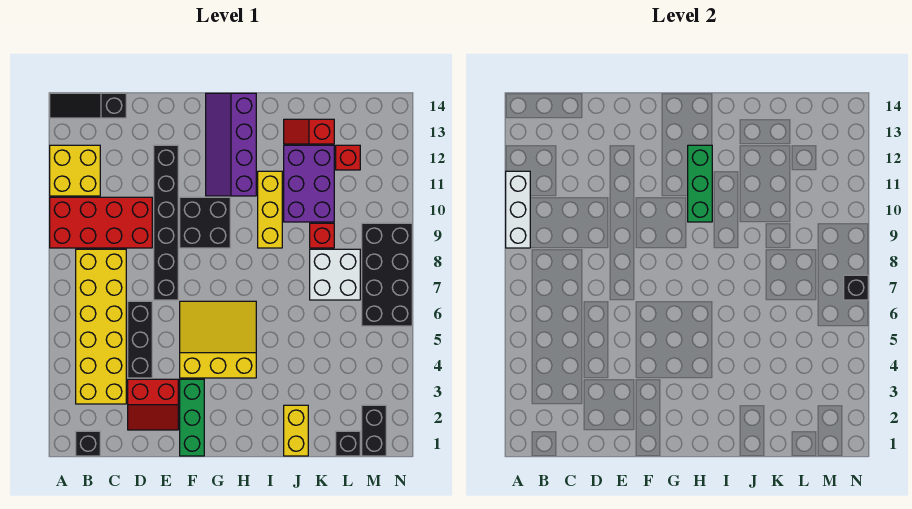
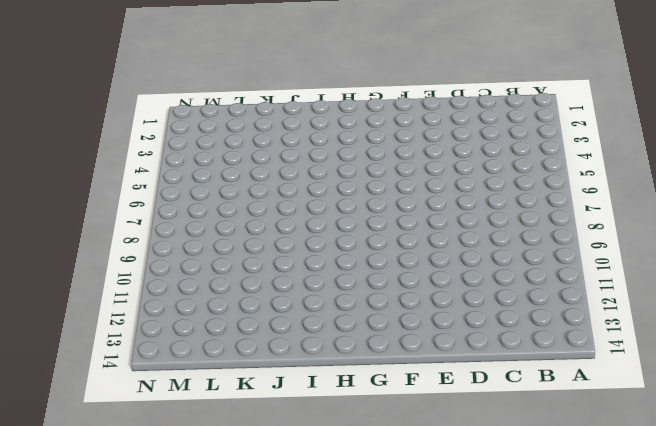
none -> red brick A9:D10 level 1
none -> yellow brick A11:B12 level 1
none -> black slope A14:C14 level 1 top C

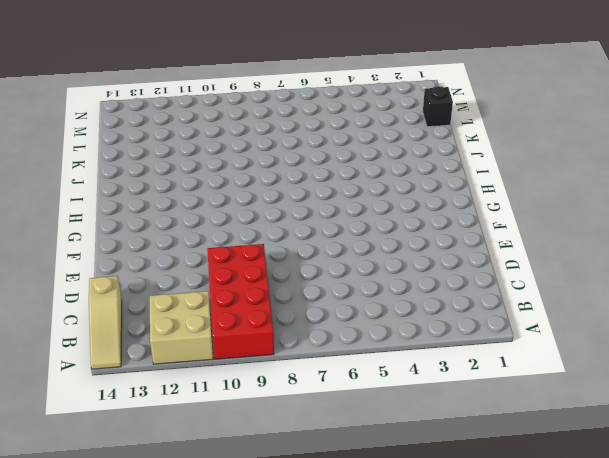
tan brick A11:B12 level 1 -> yellow brick A11:B12 level 1
tan slope A14:C14 level 1 top C -> black slope A14:C14 level 1 top C
none -> black brick B1 level 1
none -> yellow brick B3:C8 level 1
none -> red slope D2:E3 level 1 top 3

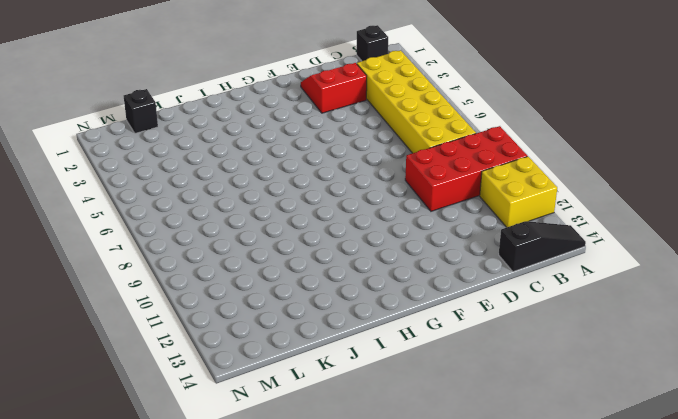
none -> black brick D4:D6 level 1
none -> black brick E7:E12 level 1
none -> green brick F1:F3 level 1

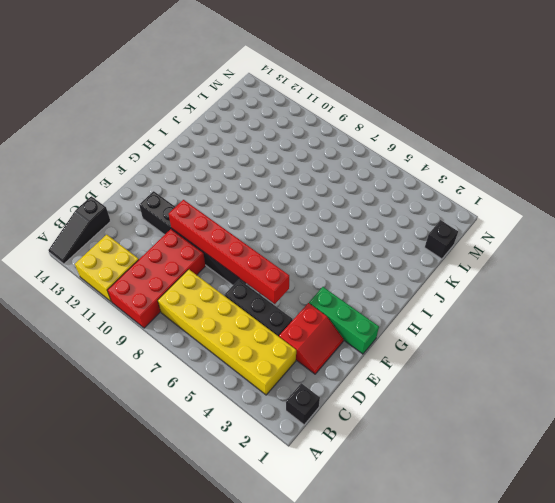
red brick E5:E10 level 2 -> none
none -> yellow slope F4:H6 level 1 top 4
none -> black brick F9:G10 level 1
none -> purple slope G11:H14 level 1 top H

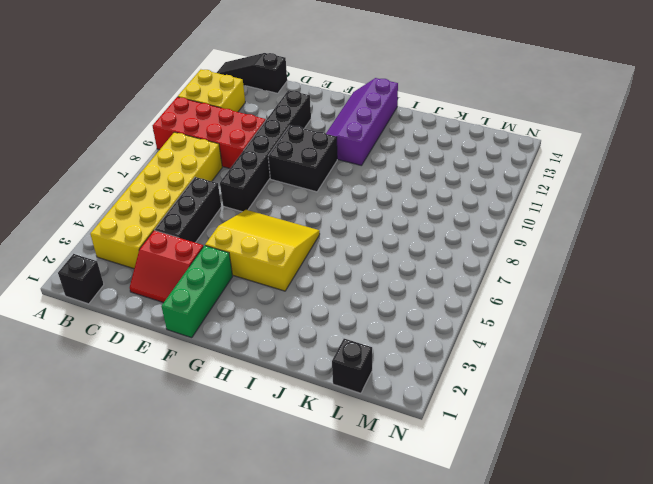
none -> yellow brick I9:I11 level 1
none -> yellow brick J1:J2 level 1
none -> purple brick J10:K12 level 1

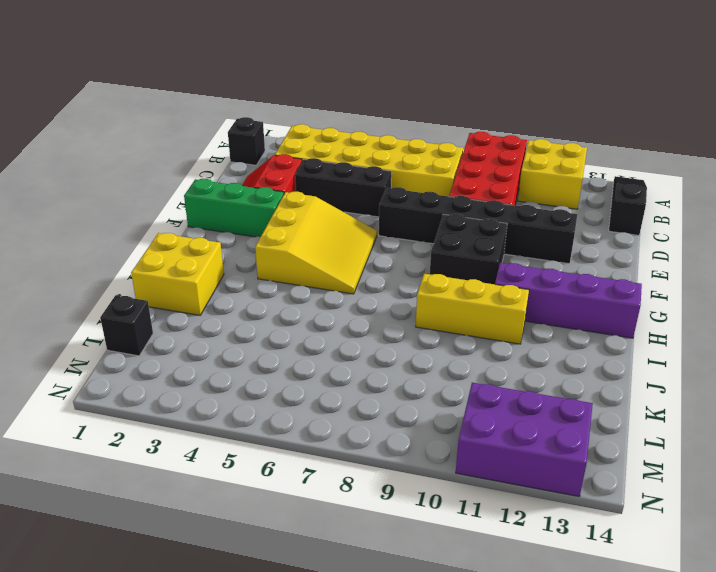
yellow brick I1:J2 level 1 -> yellow brick J1:J2 level 1
purple brick M11:N13 level 1 -> purple brick J10:K12 level 1
none -> red slope J13:K13 level 1 top K
none -> white brick K7:L8 level 1
none -> red brick K9 level 1

